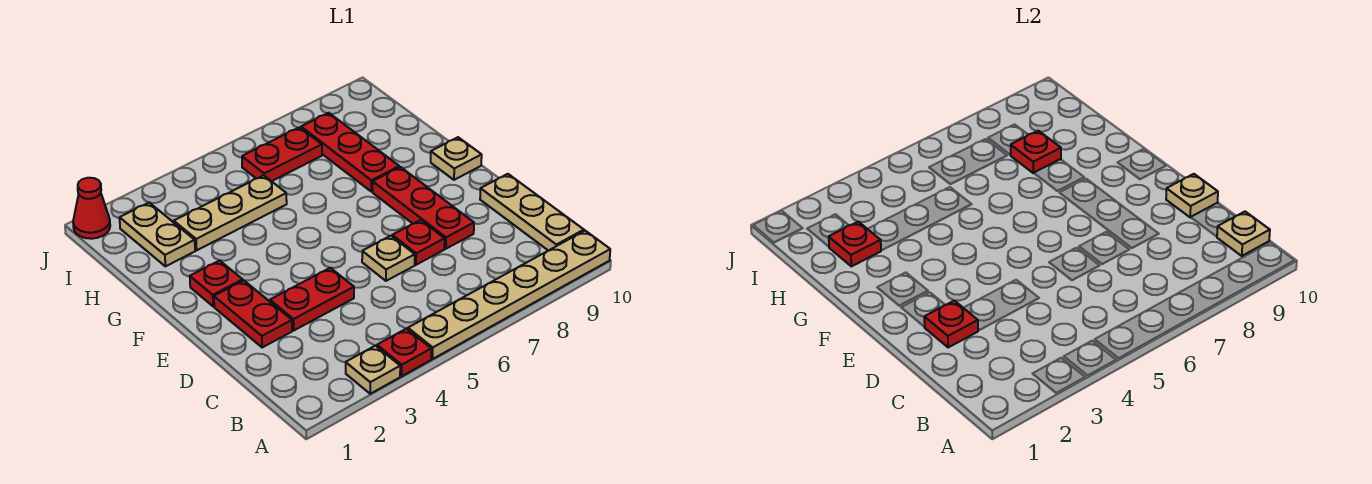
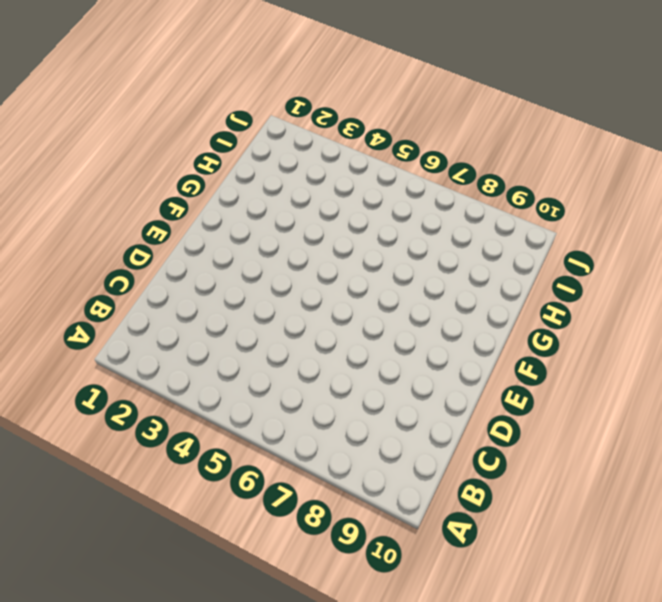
none -> tan plate A3 level 1
none -> red plate A4 level 1
none -> tan plate A5:A10 level 1

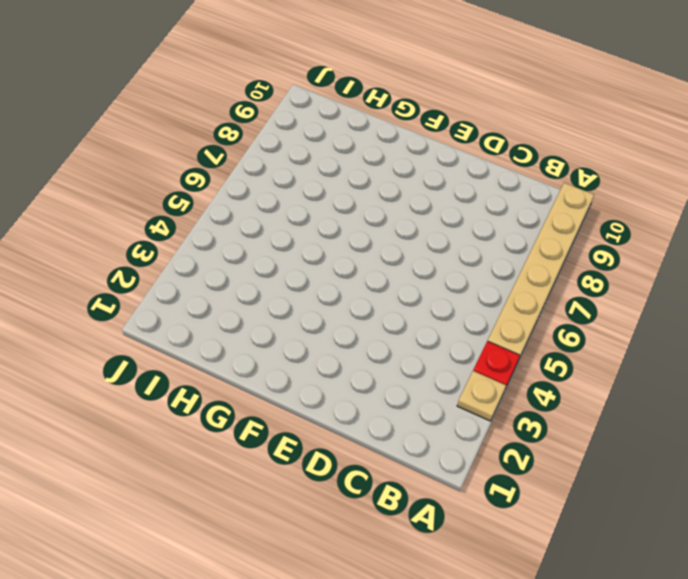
none -> tan plate B10:D10 level 1
none -> red plate D2:E2 level 1
none -> red plate D3:D4 level 1

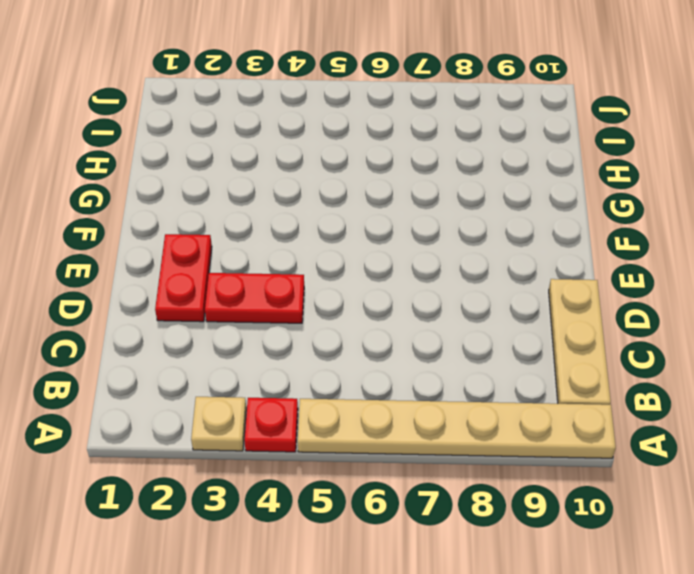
none -> tan plate D6 level 1
none -> red plate D7 level 1
none -> red plate D8:F8 level 1

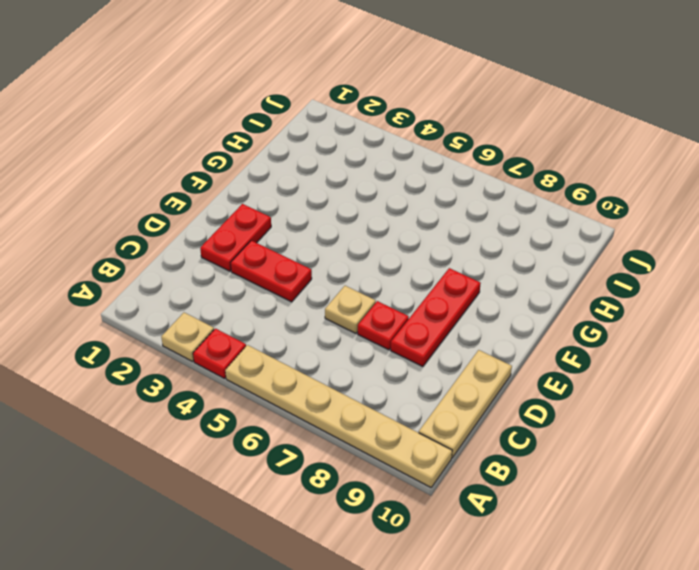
none -> red plate F2 level 1
none -> tan plate F10 level 1
none -> red plate G8:I8 level 1

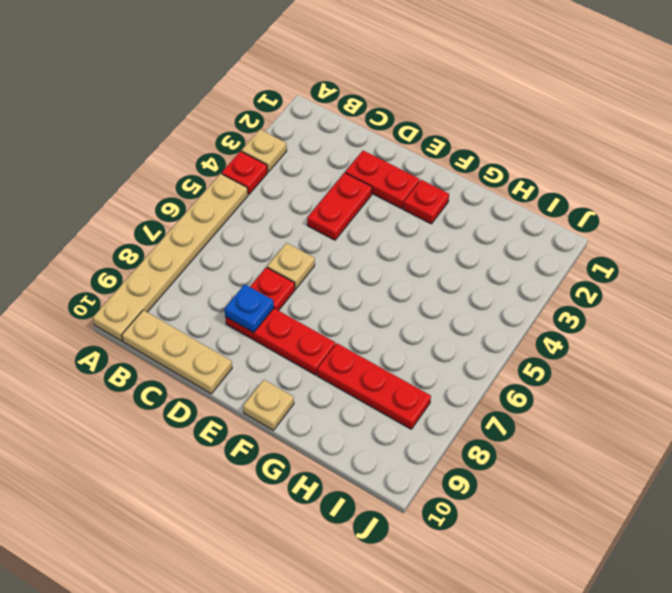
blue plate D8 level 2 -> none
none -> tan plate H2:I2 level 1
none -> tan plate H3:H5 level 1
none -> red plate I6:I7 level 1

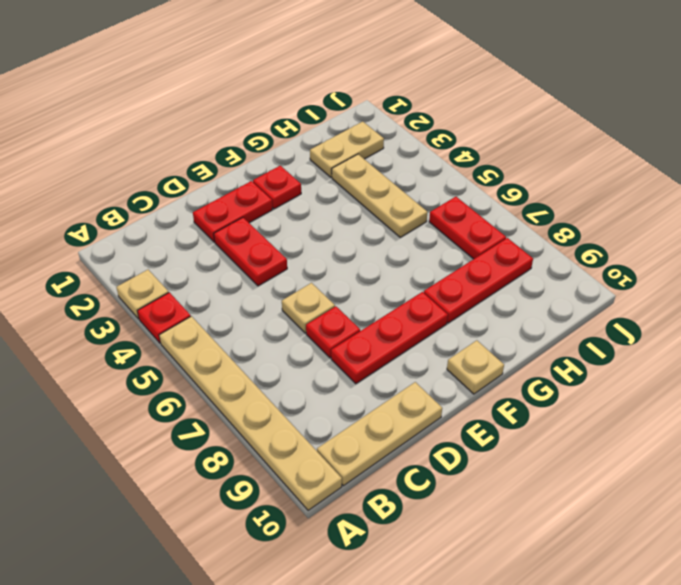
none -> red cone J1 level 1
none -> tan plate B10 level 2
none -> red plate D2 level 2

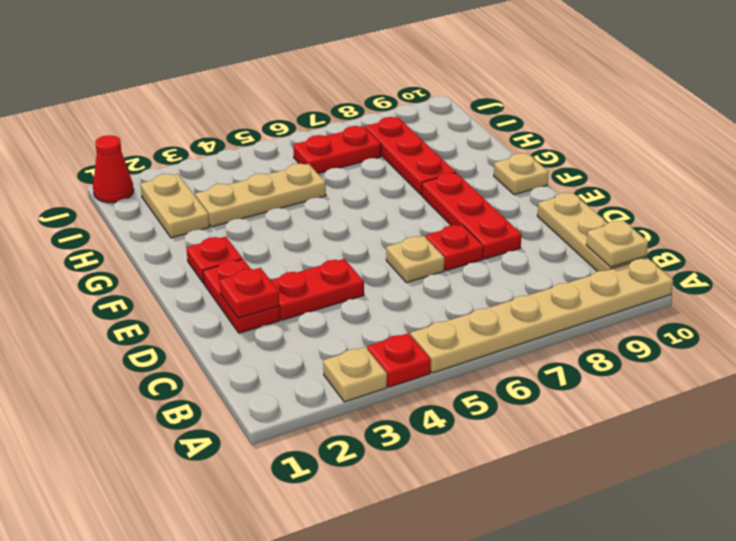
none -> tan plate D10 level 2
none -> red plate H2 level 2
none -> red plate H8 level 2

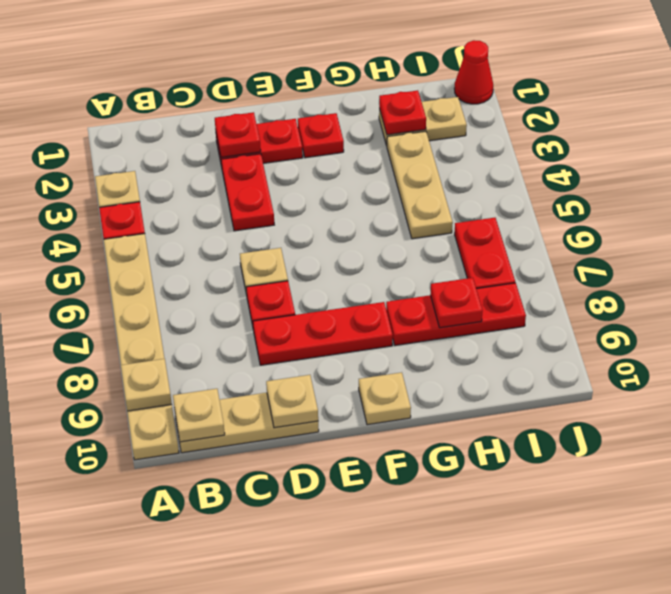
tan plate A9 level 2 -> none

